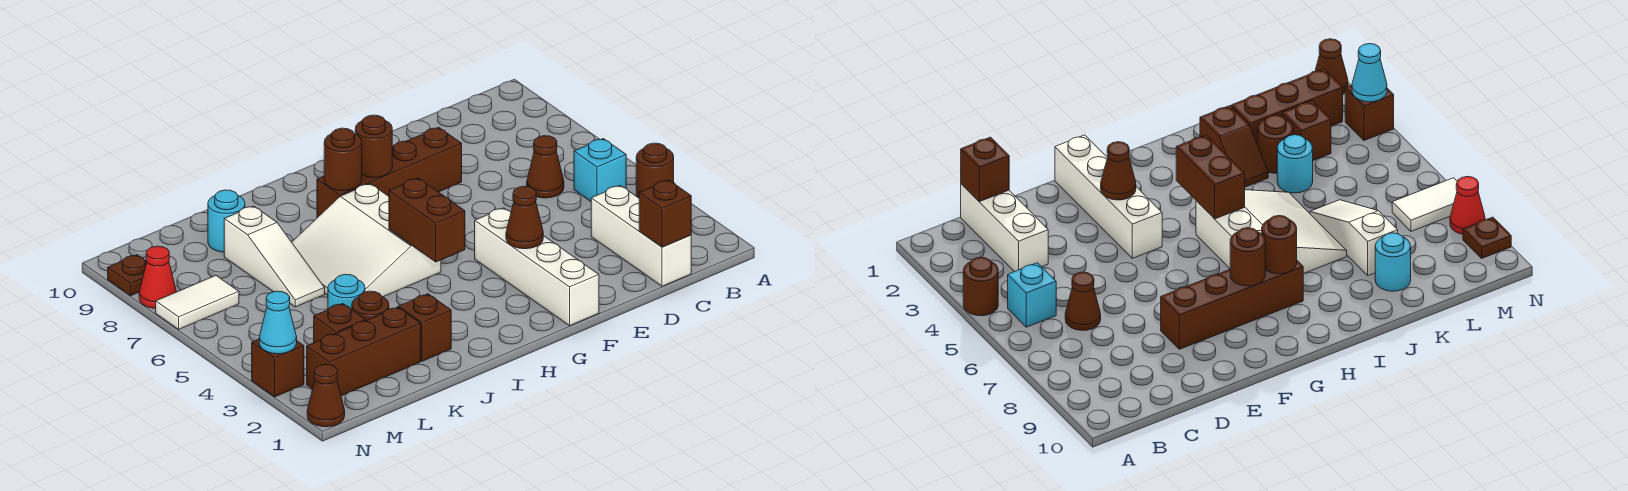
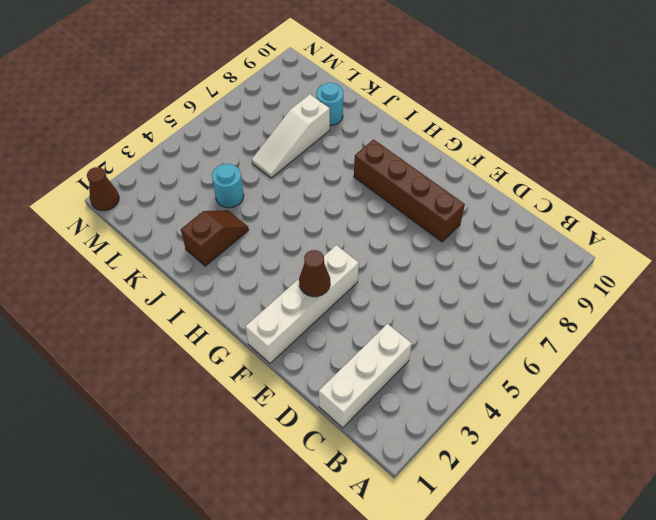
none -> brown round brick A4 level 1
none -> cyan brick B5 level 1
none -> brown cone C6 level 1

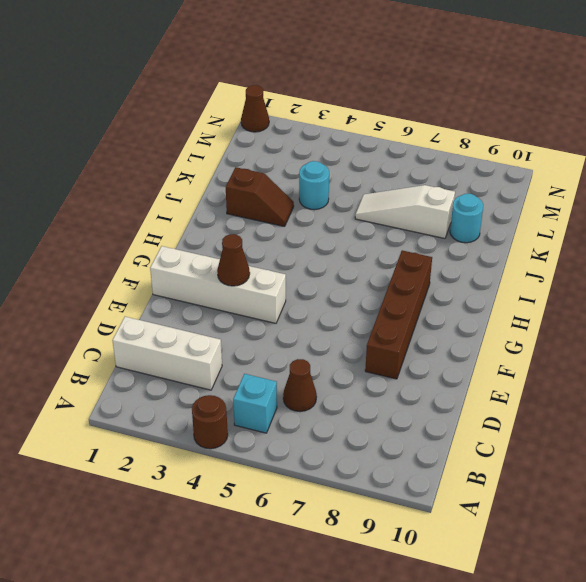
none -> white slope H5:J7 level 1 top H
none -> brown brick K2:M2 level 1
none -> brown round brick K3 level 1

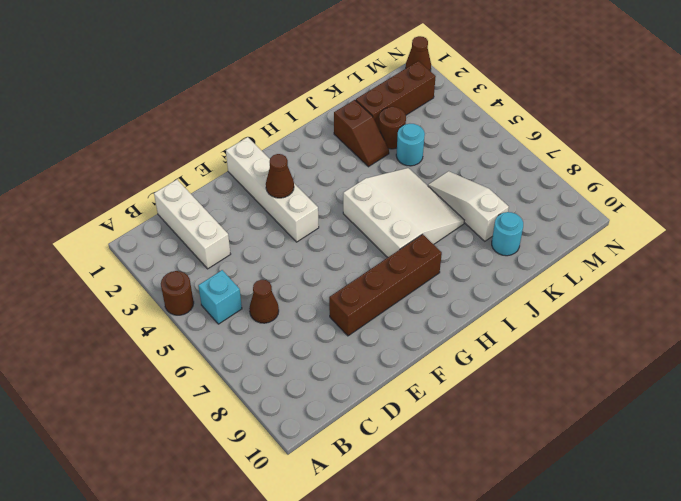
none -> brown brick L3 level 1
none -> white tile M7:N7 level 1
none -> brown brick N3 level 1

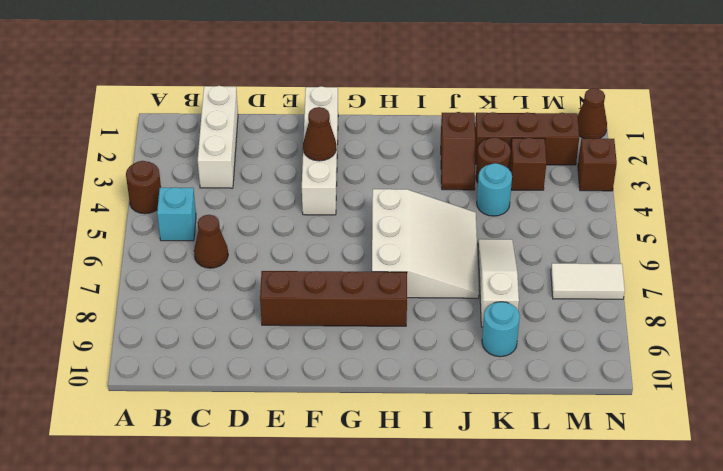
none -> red cone N8 level 1
none -> brown plate N9 level 1
none -> brown brick C1 level 2

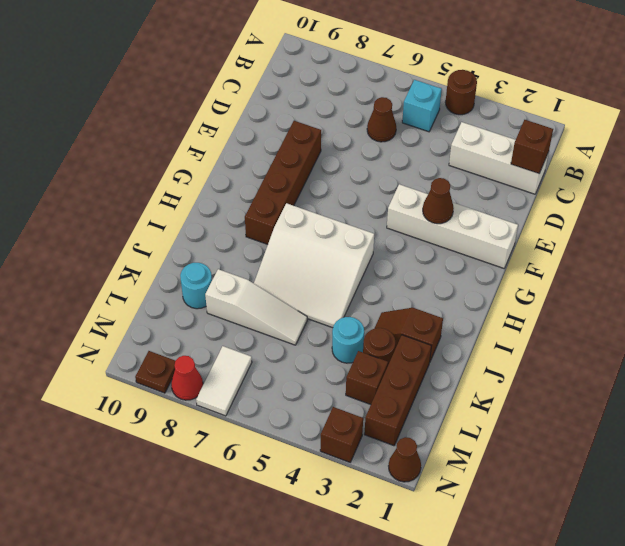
none -> brown round brick G8 level 2
none -> brown brick H4:H5 level 2
none -> brown round brick H8 level 2

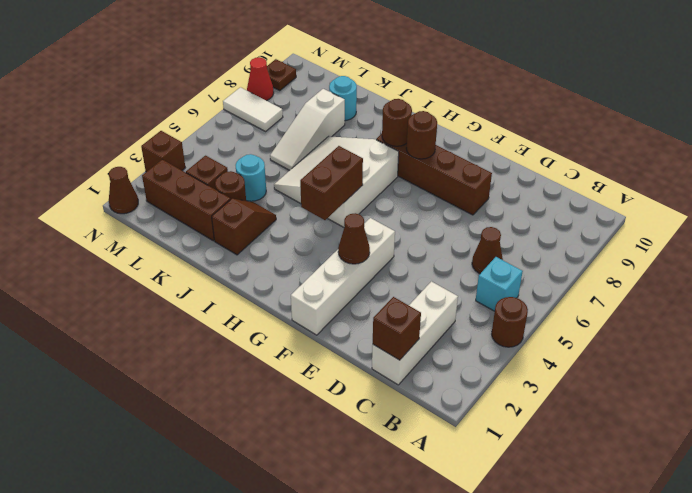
none -> cyan cone N3 level 2

